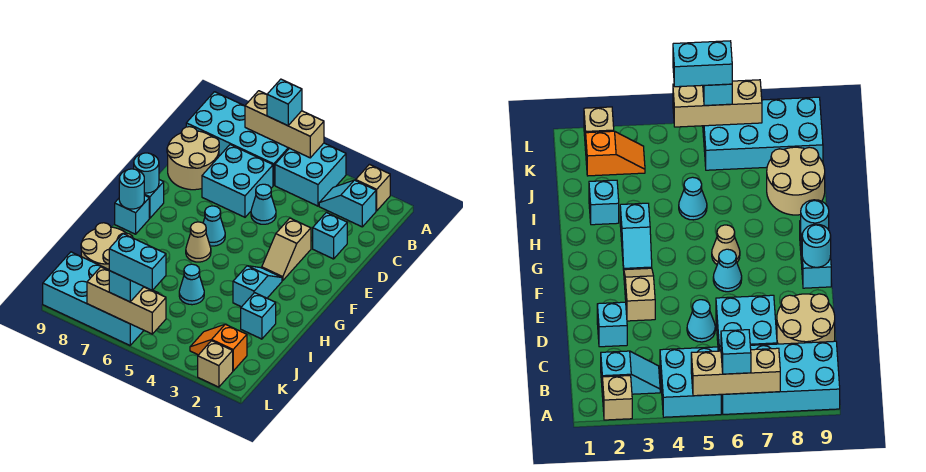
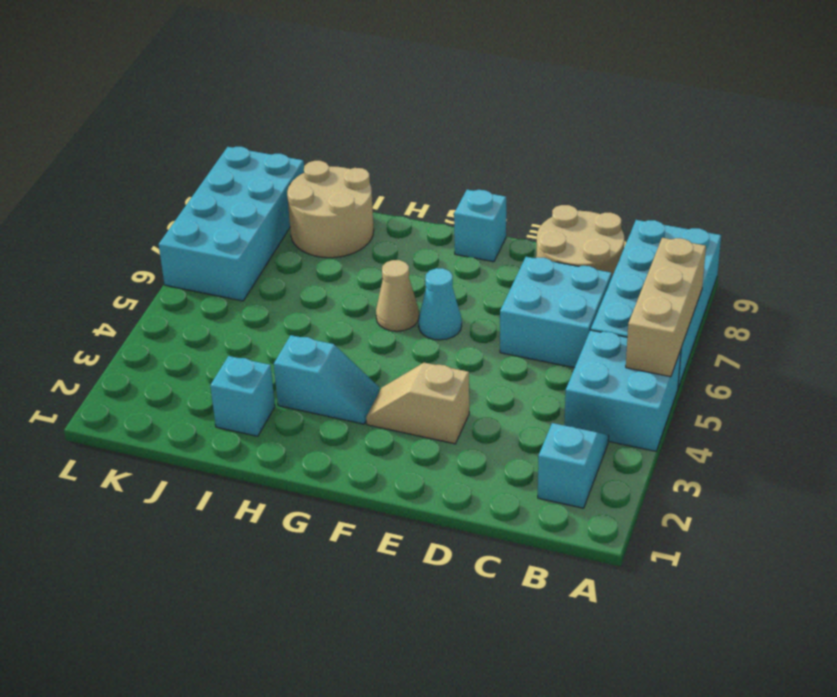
none -> tan brick A2 level 1
none -> cyan brick D2 level 1
none -> cyan cone D5 level 1

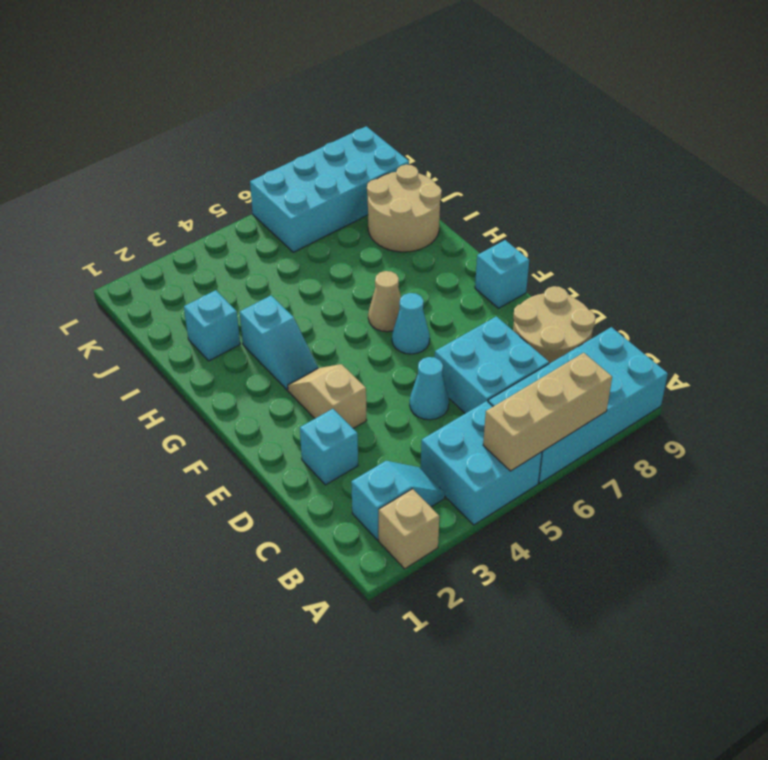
none -> cyan brick G9 level 1
none -> cyan cone I5 level 1
none -> orange slope K2:K3 level 1 top 2

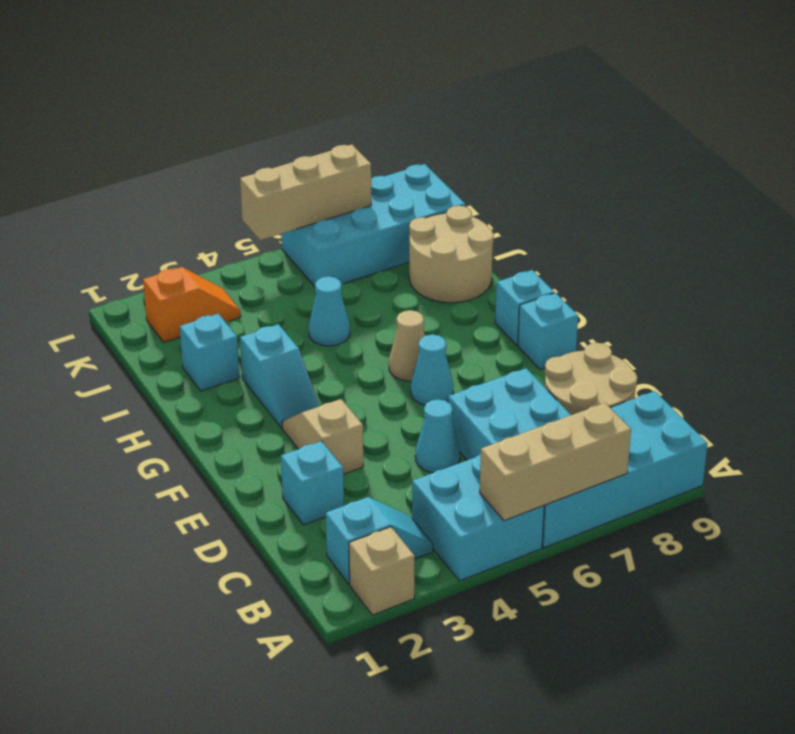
none -> tan brick L2 level 1
none -> cyan round brick F9 level 2
none -> cyan round brick G9 level 2

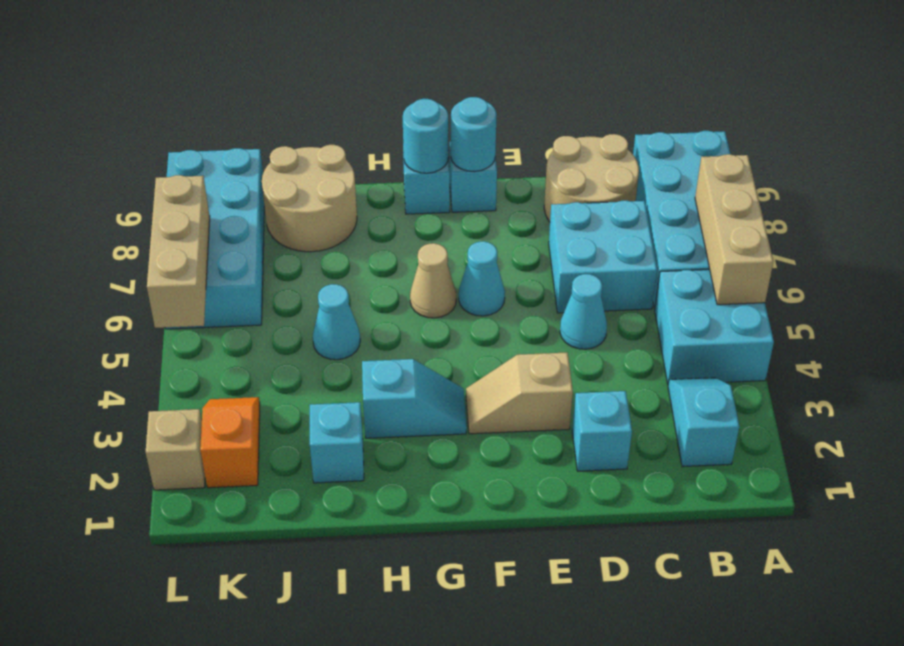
none -> tan brick A2 level 1
none -> cyan brick A6 level 3
none -> cyan brick L6 level 3

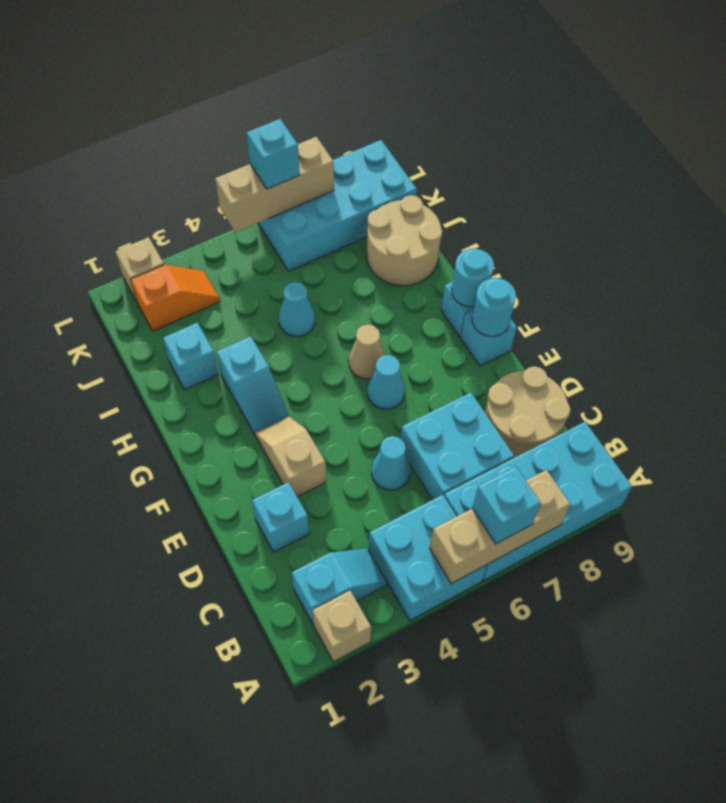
none -> cyan brick L5:L6 level 4

